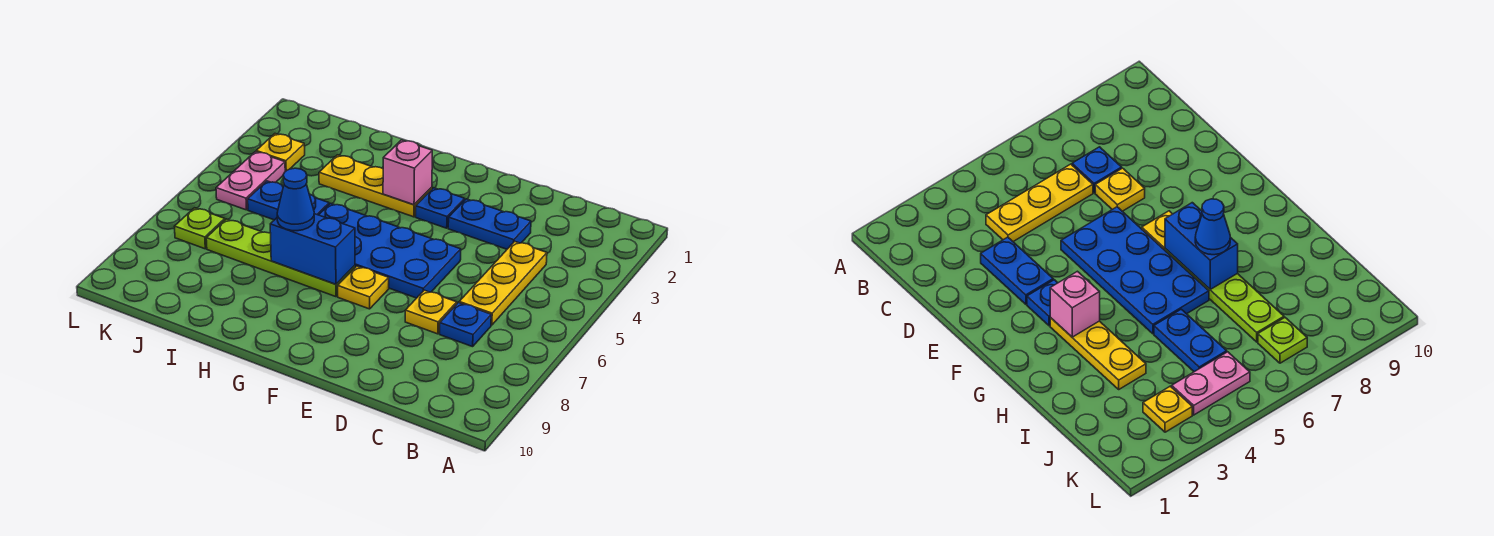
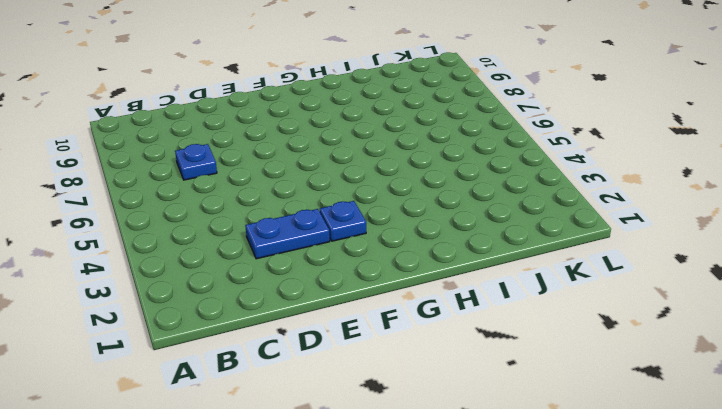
none -> yellow plate C4:C6 level 1
none -> yellow plate D7 level 1
none -> blue plate E5:H6 level 1

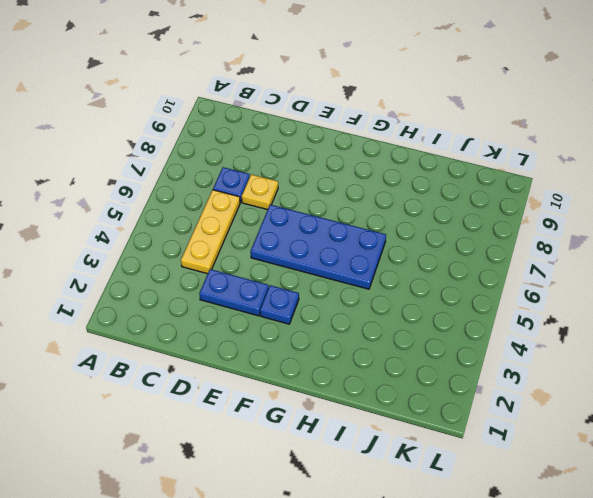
none -> yellow plate F7 level 1
none -> yellow plate G3:I3 level 1
none -> lime plate G7:J7 level 1

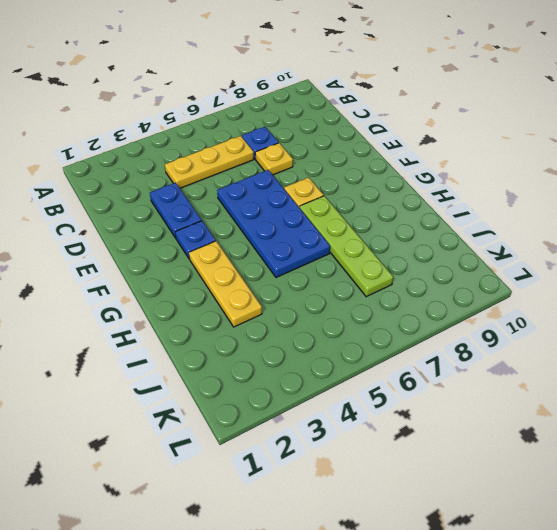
none -> blue plate I5:J5 level 1
none -> yellow plate K3 level 1
none -> pink plate K4:K5 level 1

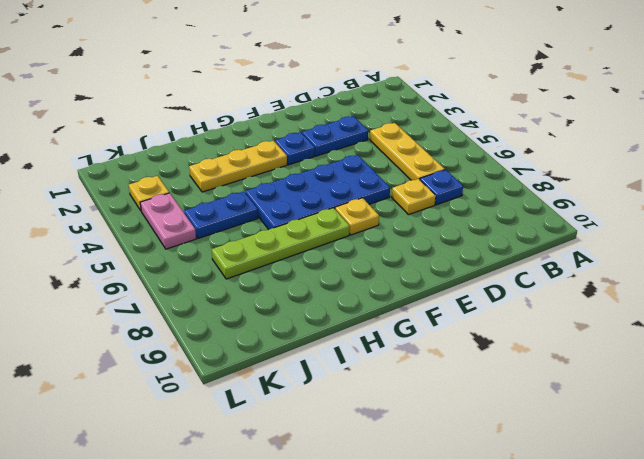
none -> lime plate K7 level 1
none -> pink brick G3 level 2
none -> blue brick G7:H7 level 2

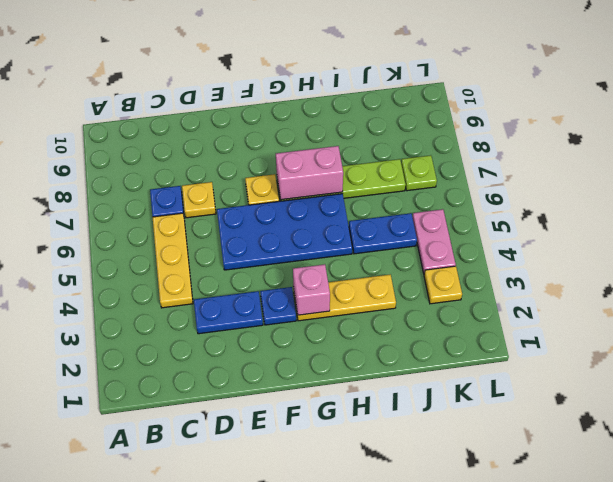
pink brick G7:H7 level 2 -> blue brick G7:H7 level 2
none -> blue cone H7 level 3

